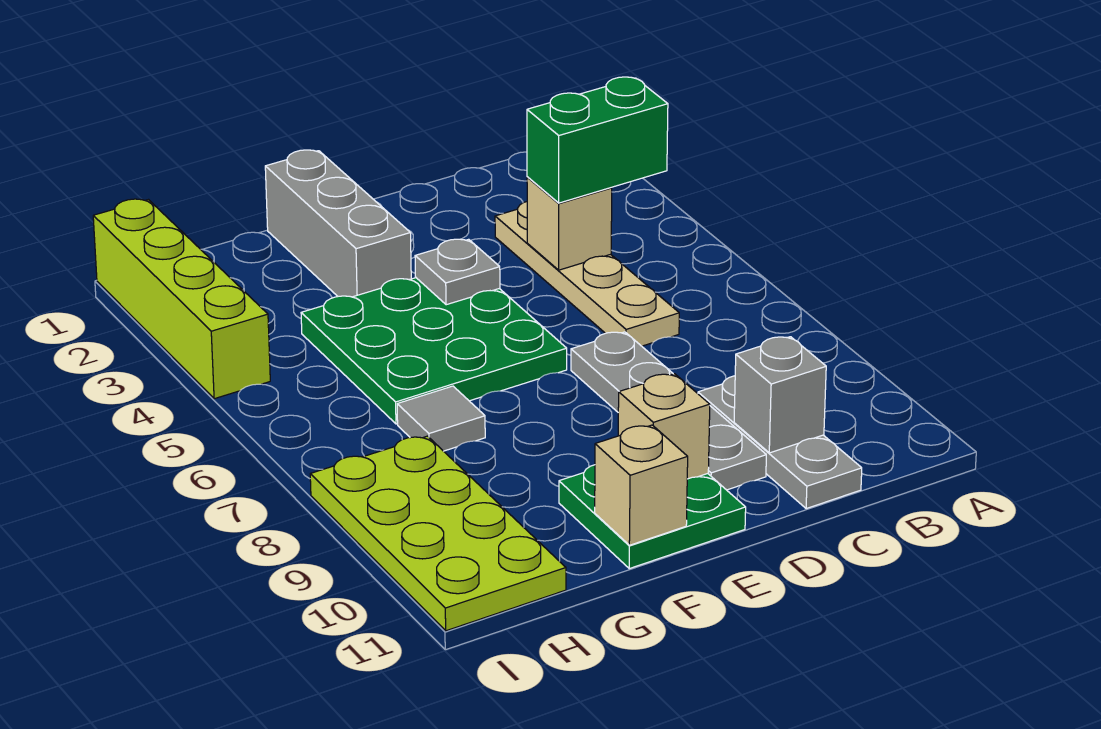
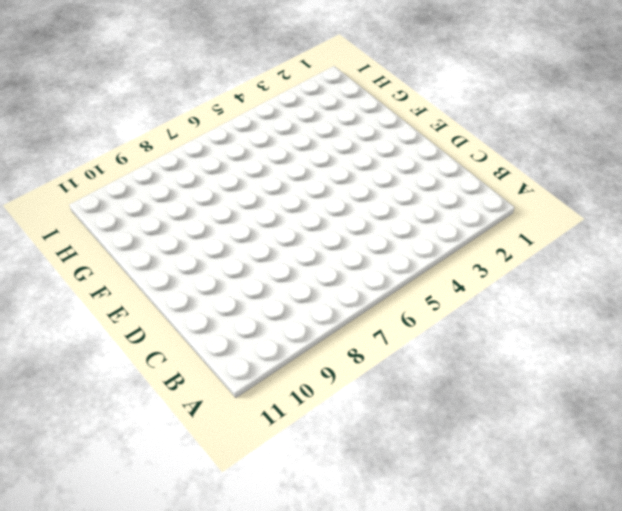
none -> tan plate C3:C6 level 1
none -> grey plate C9:C11 level 1
none -> grey plate D7:D10 level 1

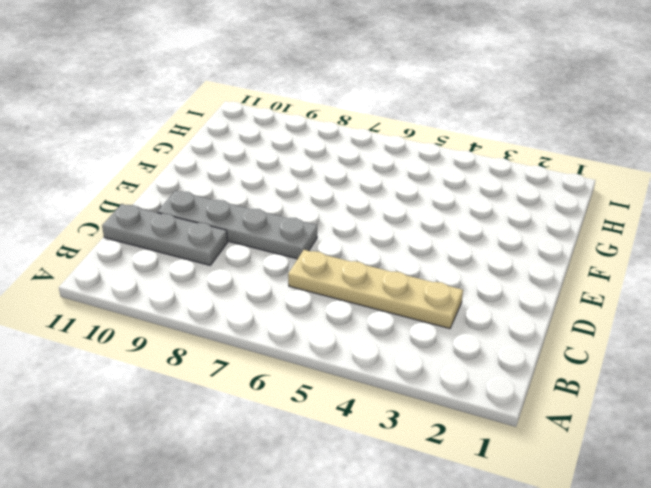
none -> green plate E4:G6 level 1
none -> green plate E10:F11 level 1
none -> grey brick F1:F3 level 1

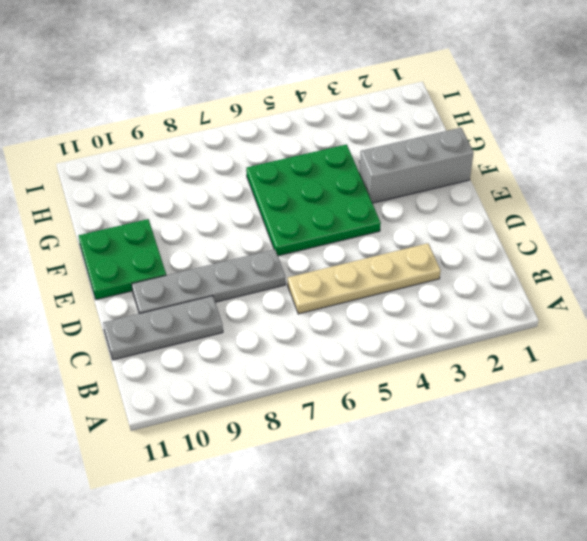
none -> grey tile G7 level 1
none -> lime plate H8:I11 level 1
none -> lime brick I1:I4 level 1

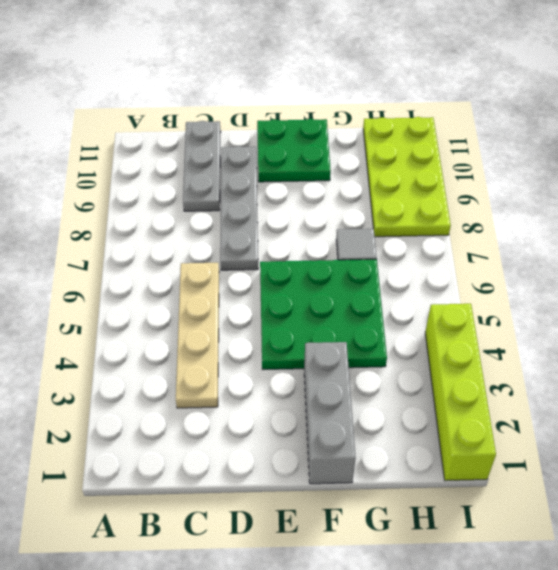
none -> tan brick C4 level 2
none -> grey brick C10 level 2
none -> grey plate E4 level 2

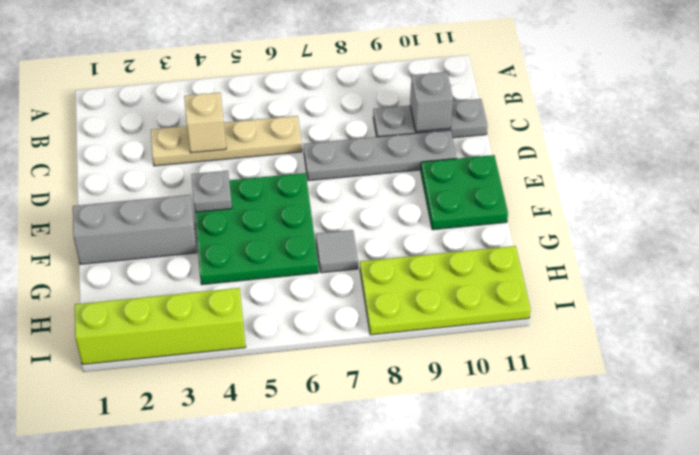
none -> tan brick E10 level 2
none -> tan brick F11 level 2
none -> green brick B4:C4 level 3

